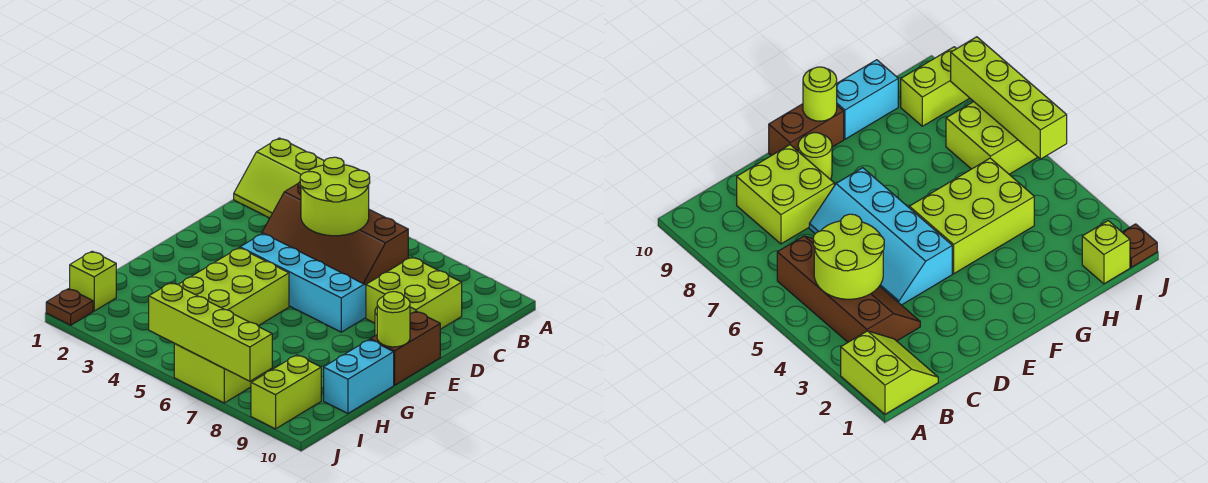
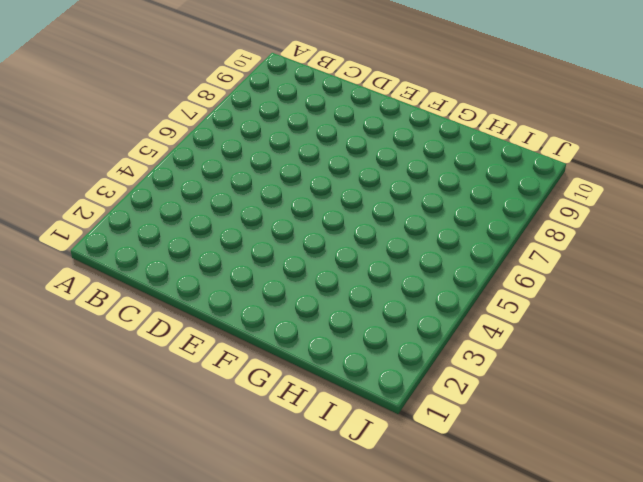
none -> lime slope A1:B2 level 1 top A
none -> brown slope B3:C6 level 1 top B
none -> lime brick C8:D9 level 1

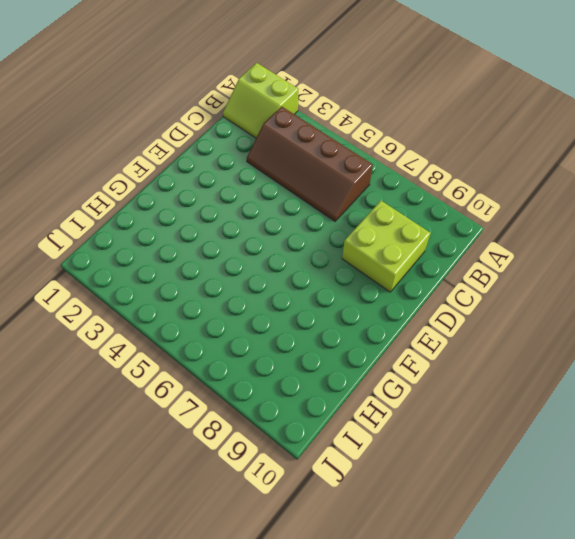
none -> cyan slope D4:E7 level 1 top E
none -> lime round brick E9 level 1
none -> brown brick E10:F10 level 1

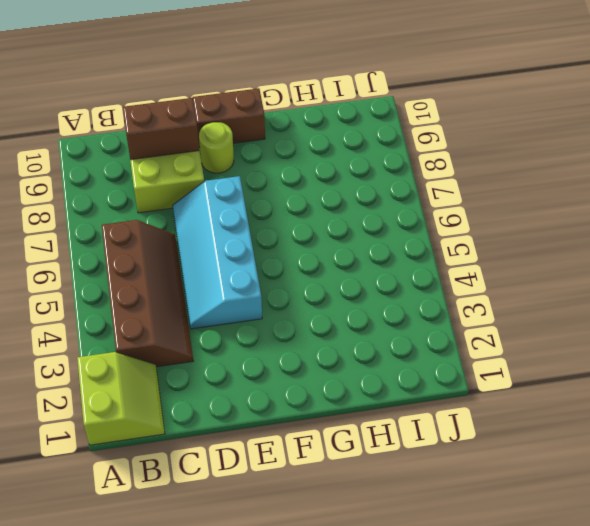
brown brick C9:D9 level 2 -> none
none -> lime brick F4:H5 level 1
none -> cyan brick G10:H10 level 1
none -> lime brick I1 level 1

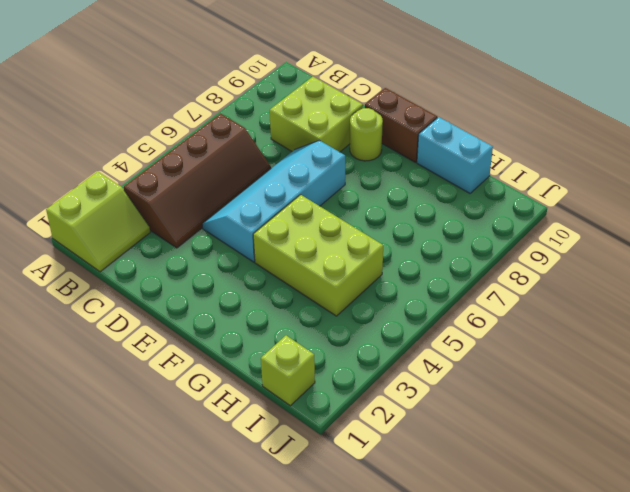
none -> lime brick I6:J7 level 1
none -> lime brick I9:J9 level 1
none -> brown plate J1 level 1

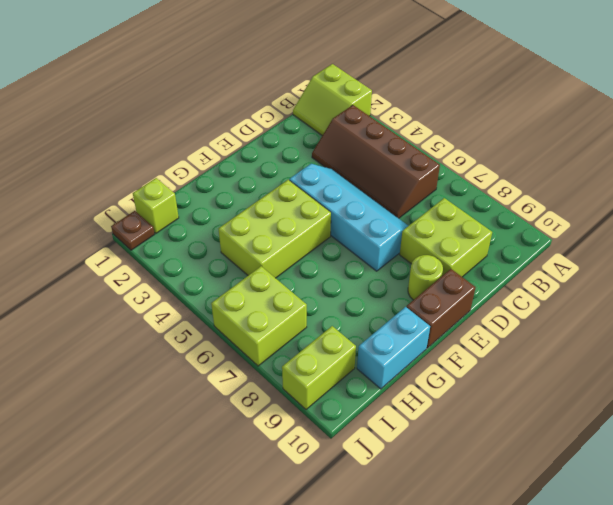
none -> lime round brick B4:C5 level 2
none -> lime round brick F10 level 2
none -> lime brick J5:J8 level 2

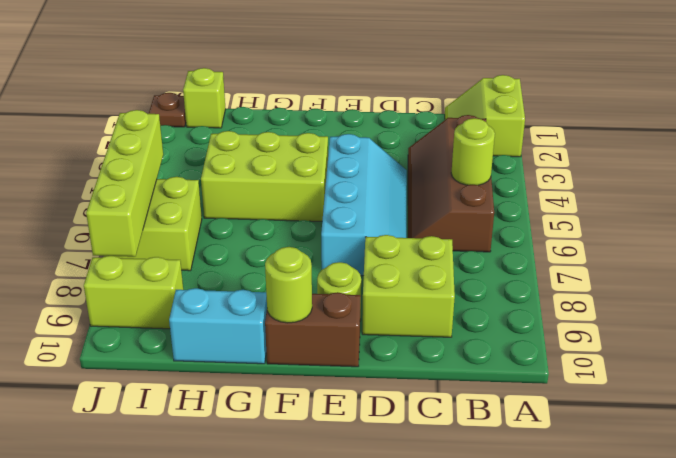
lime round brick B5 level 2 -> lime round brick B4:C5 level 2

